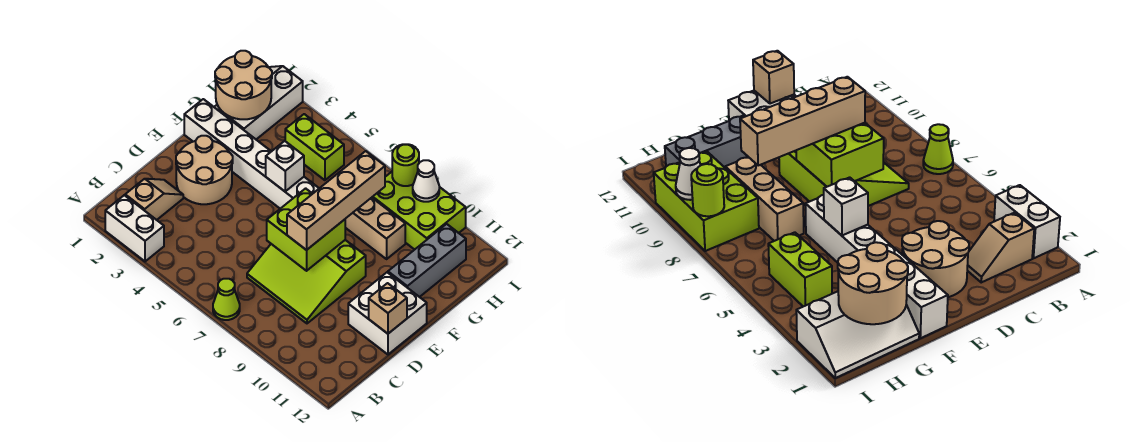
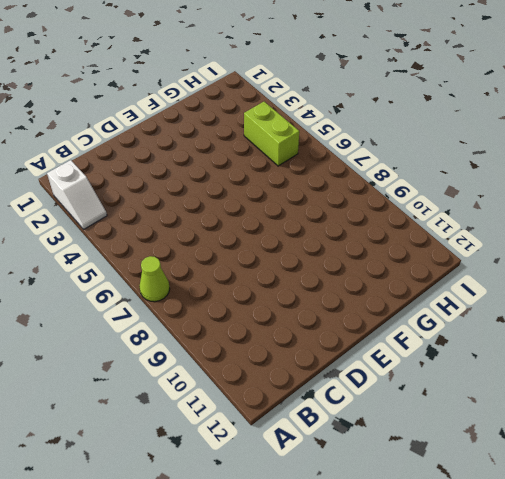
white slope A2:A3 level 1 top 2 -> white brick A2:A3 level 1
none -> tan slope B2:C2 level 1 top B
none -> lime slope C7:E9 level 1 top E
none -> tan round brick D2:E3 level 1

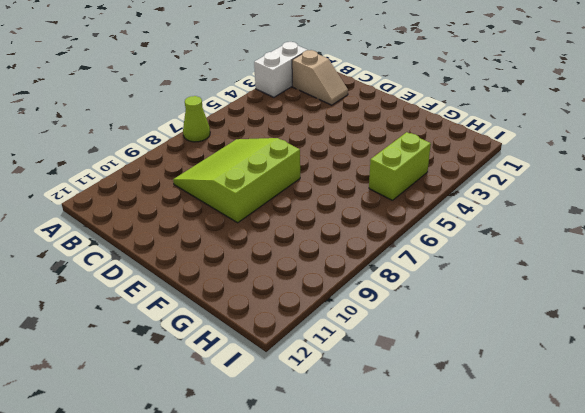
none -> tan round brick D2:E3 level 1
none -> white brick D11:E12 level 1
none -> white brick F1:F6 level 1

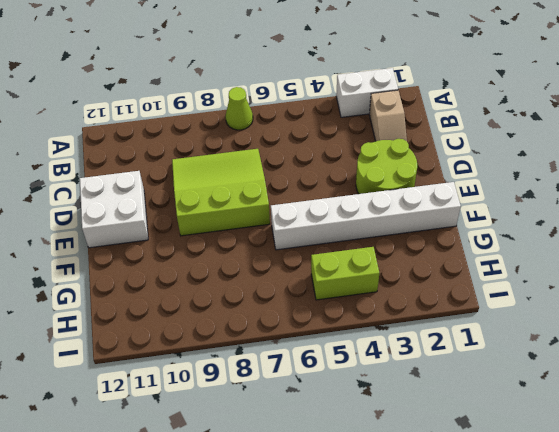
lime round brick D2:E3 level 1 -> tan round brick D2:E3 level 1
none -> grey brick F11:H11 level 1
none -> white slope G1:I2 level 1 top 2
none -> tan brick G7:G9 level 1

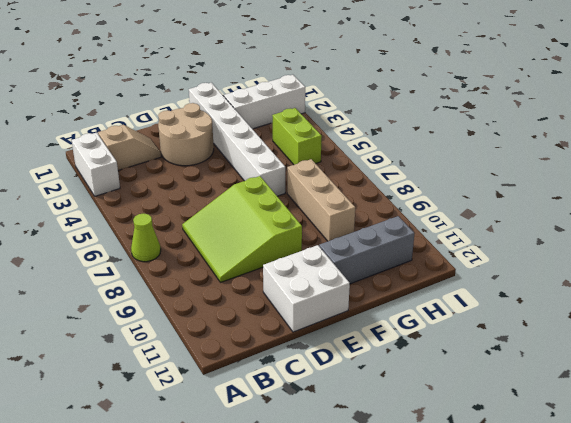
none -> lime brick H8:I10 level 1
none -> lime brick D7:E8 level 2
none -> tan brick D12 level 2

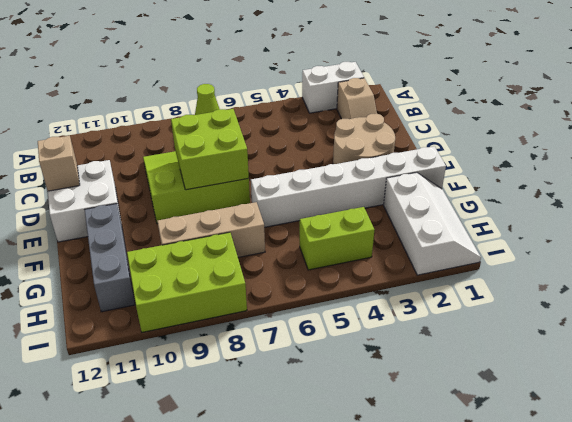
none -> white brick F5 level 2
none -> tan round brick G1:H2 level 2
none -> lime round brick I8 level 2

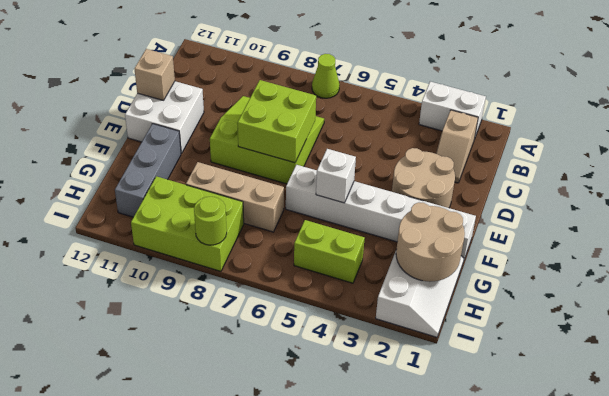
none -> white cone I9 level 2
none -> tan brick D8:G8 level 3

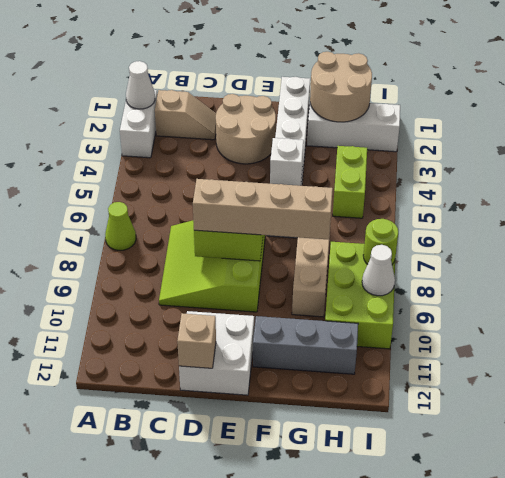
white cone A2 level 2 -> none

